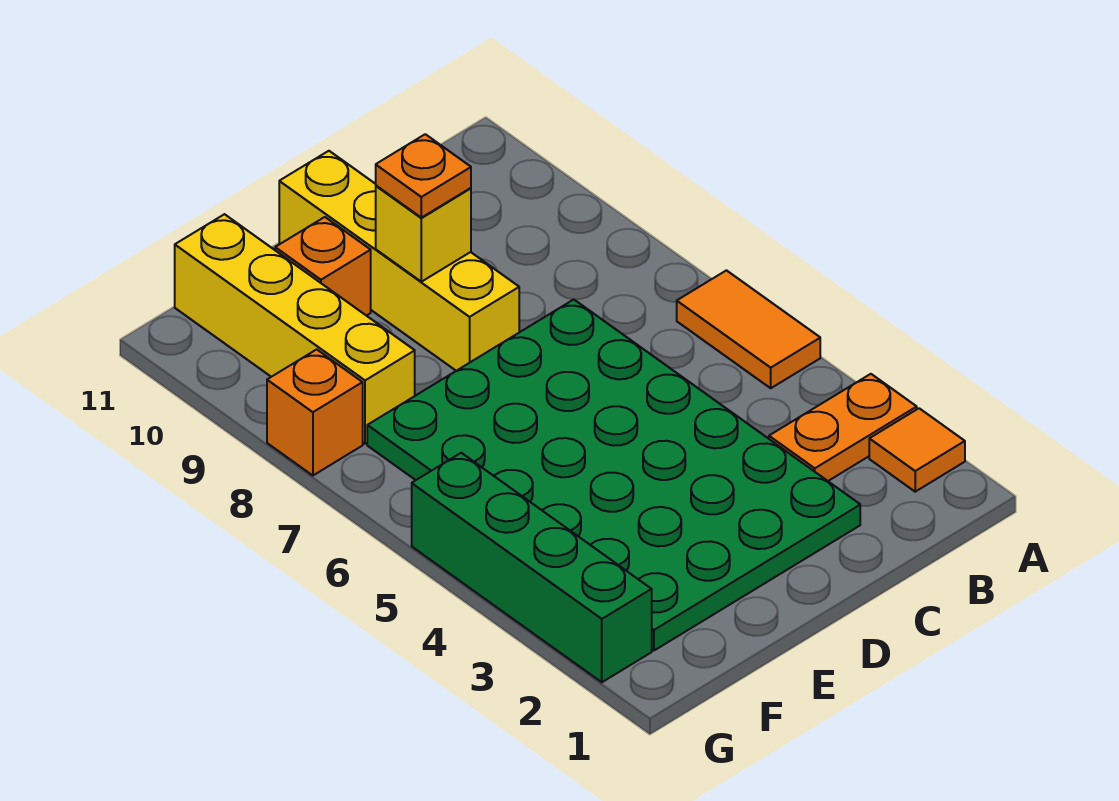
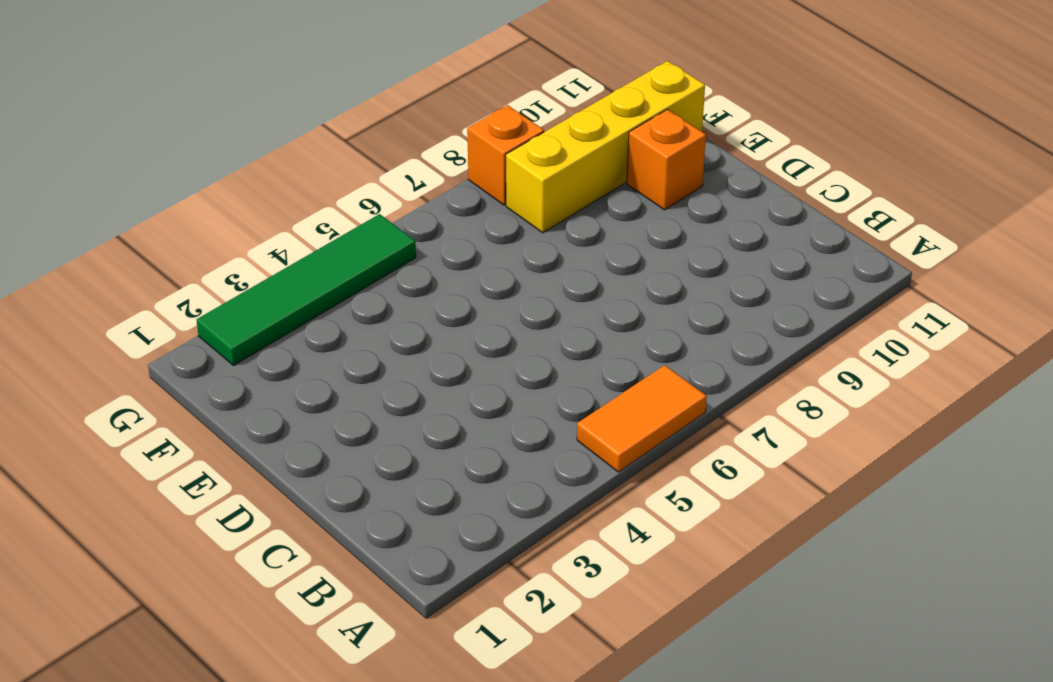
green tile G2:G5 level 1 -> green brick G2:G5 level 1
none -> orange tile A2 level 1
none -> orange plate A3:B3 level 1

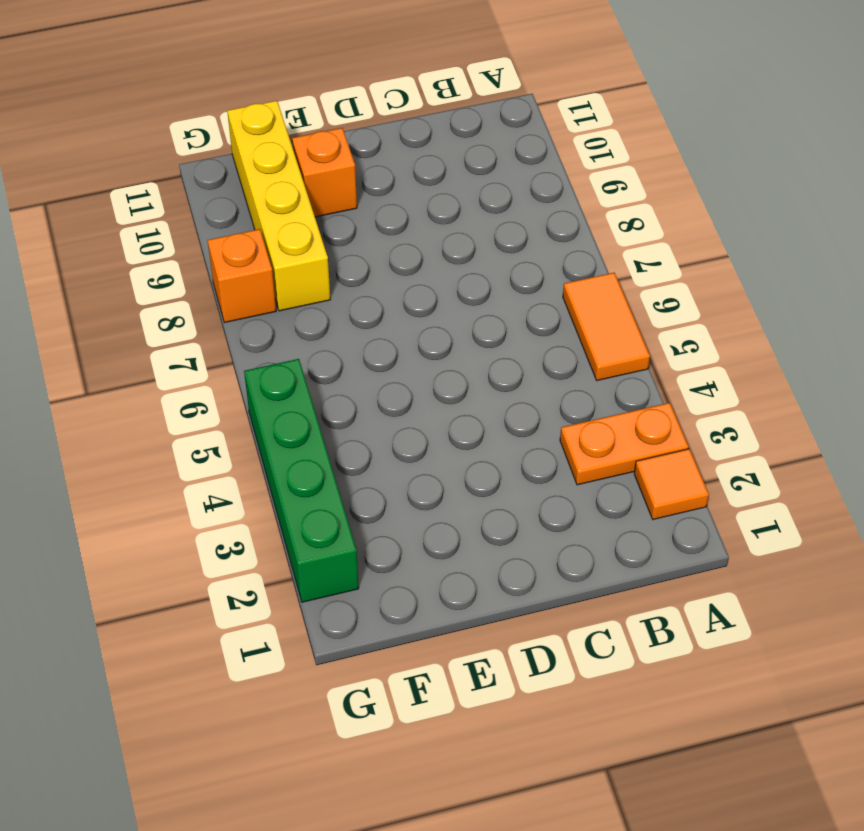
none -> green plate C2:F7 level 1
none -> yellow brick D8:D11 level 1

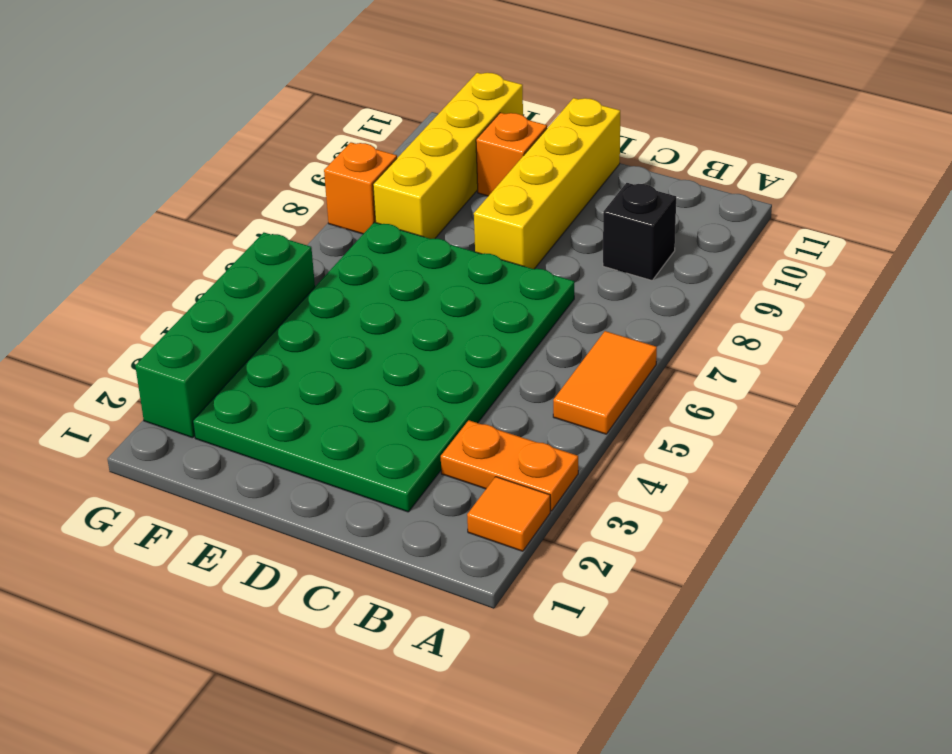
black brick B9 level 1 -> none
none -> yellow brick D9 level 2
none -> orange plate D9 level 3

